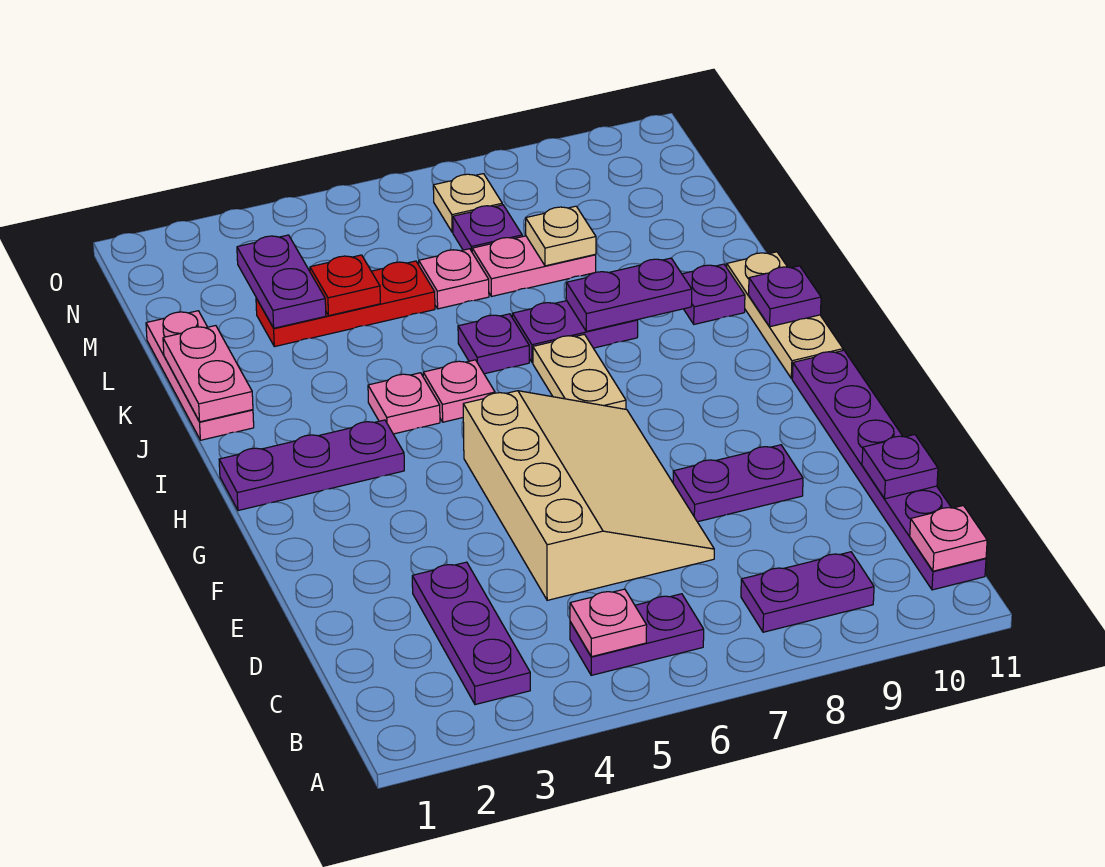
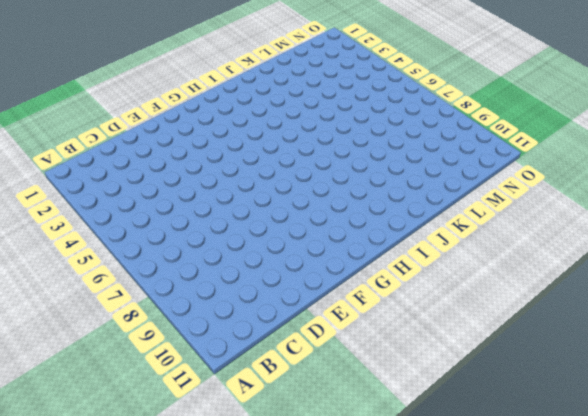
none -> purple plate B3:D3 level 1
none -> purple plate B5:B6 level 1
none -> purple plate B8:B9 level 1

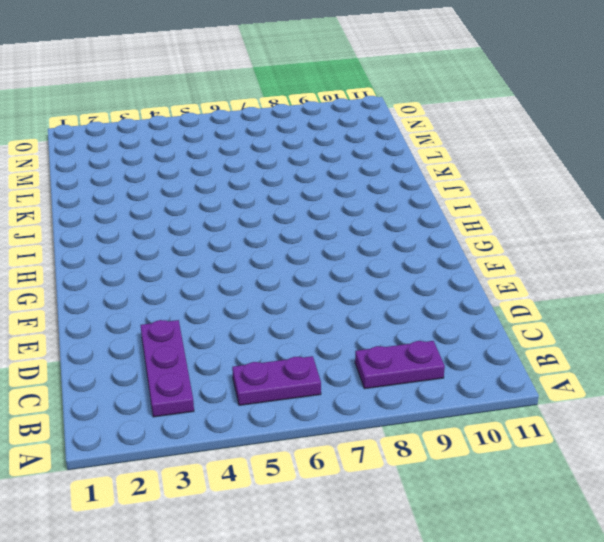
none -> purple plate B11:G11 level 1
none -> tan slope D5:G7 level 1 top 5
none -> purple plate E8:E9 level 1

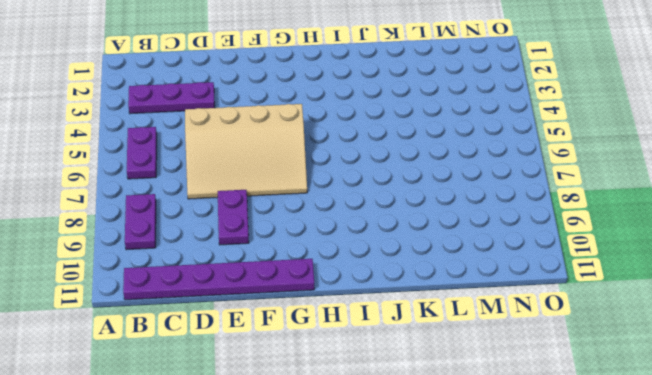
none -> purple plate H1:H3 level 1
none -> tan plate H7:I7 level 1
none -> tan plate H11:J11 level 1

